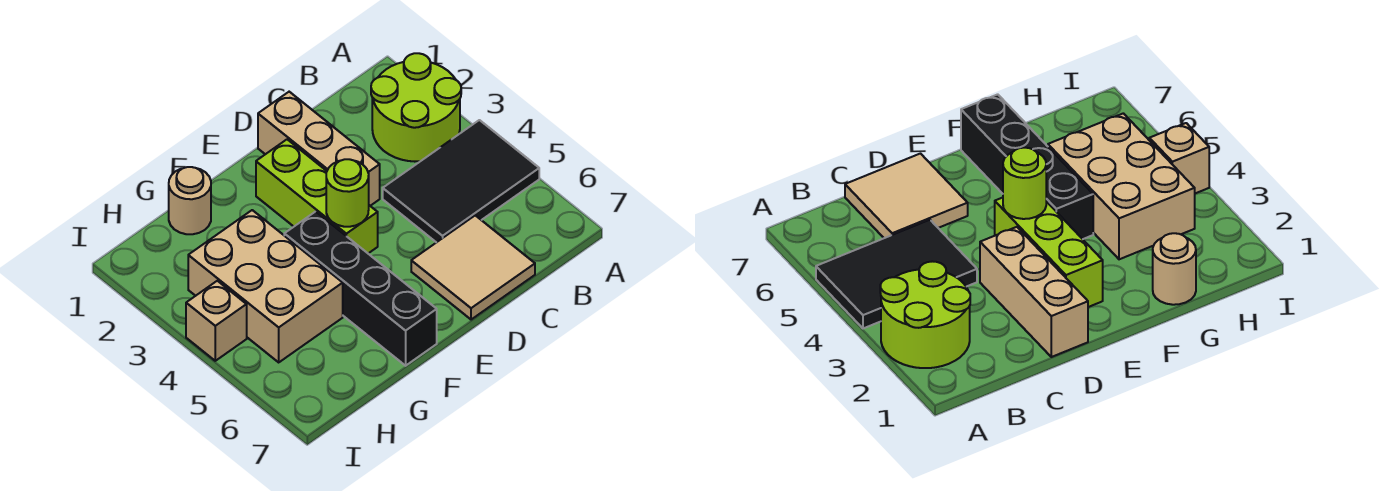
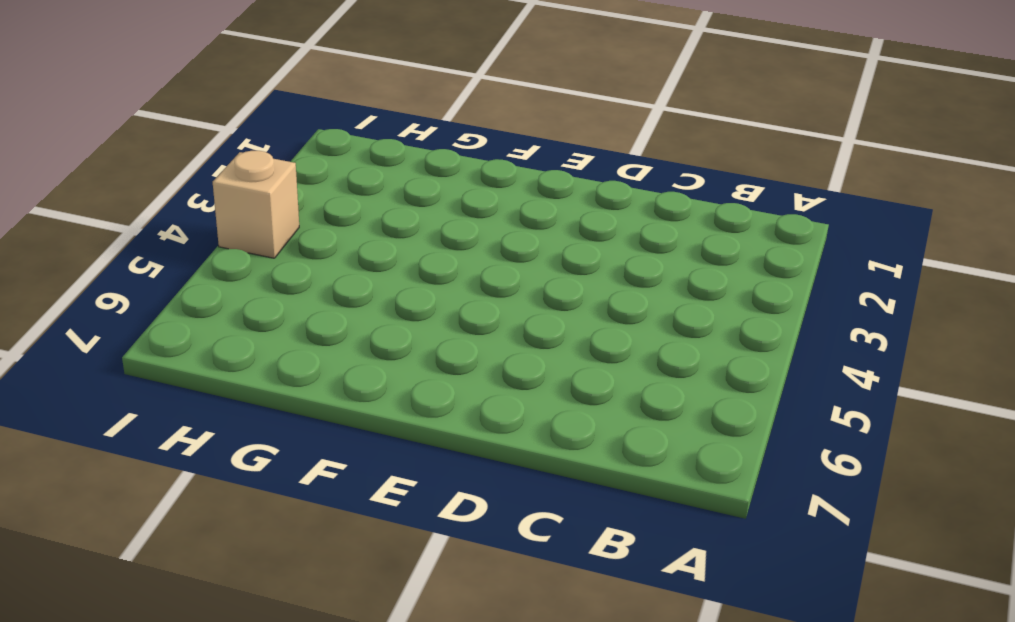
none -> lime round brick A2:B3 level 1
none -> black tile A4:C5 level 1

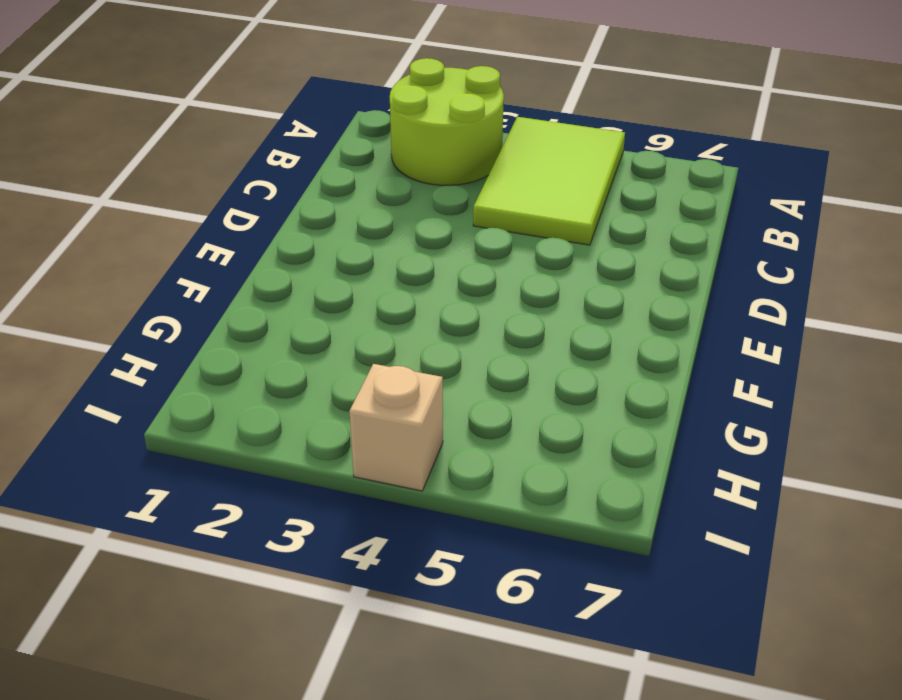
lime tile A4:C5 level 1 -> black tile A4:C5 level 1
none -> tan tile C6:D7 level 1
none -> tan brick D1:D3 level 1

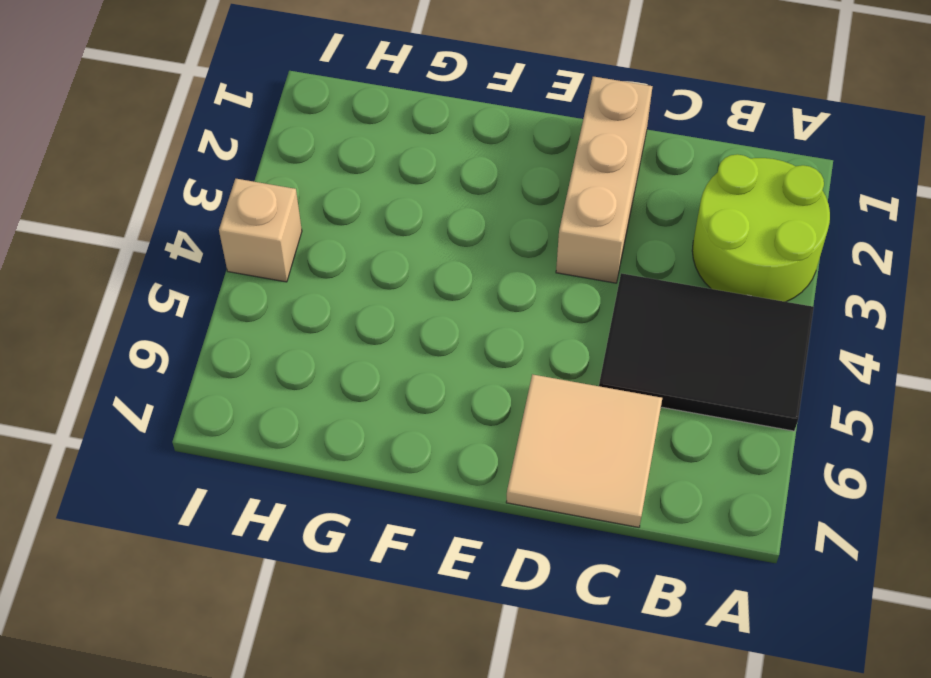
none -> lime brick E2:E4 level 1
none -> black brick F4:F7 level 1

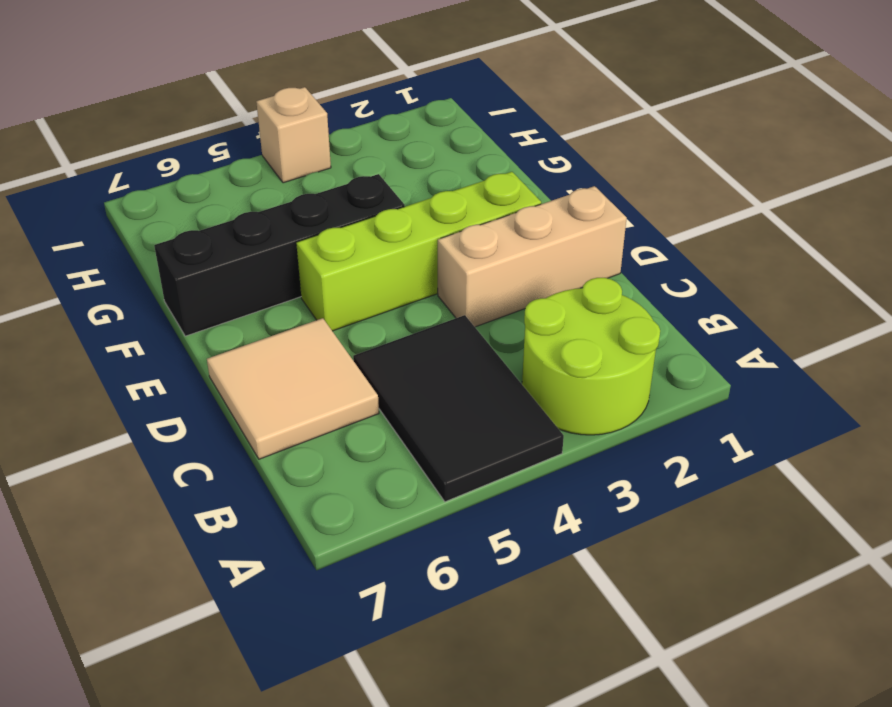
lime brick E2:E5 level 1 -> lime brick E2:E4 level 1
none -> tan round brick G1 level 1
none -> tan brick G3:H5 level 1

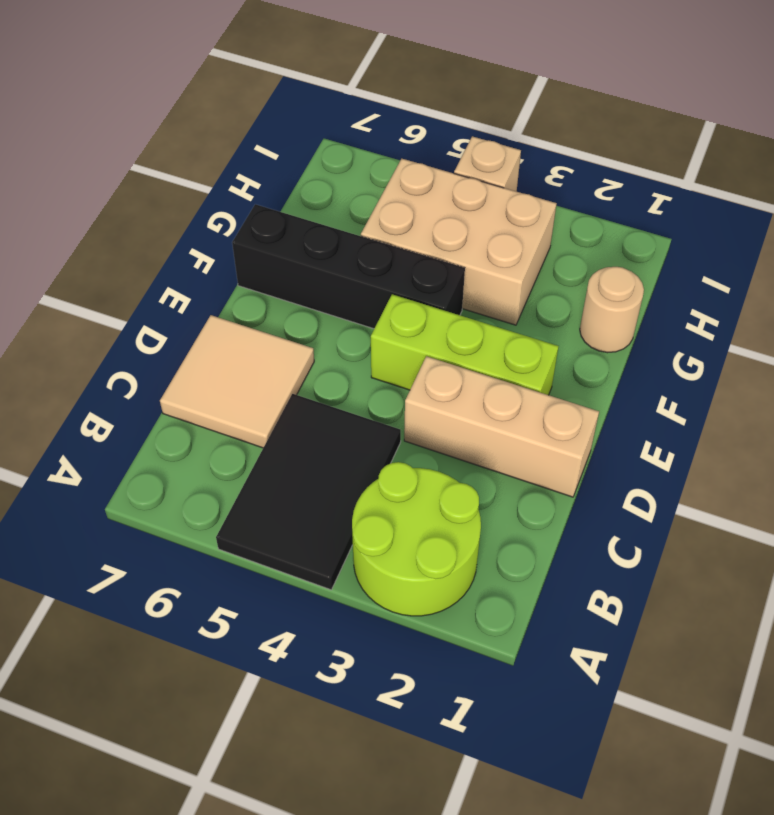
none -> lime round brick E4 level 2

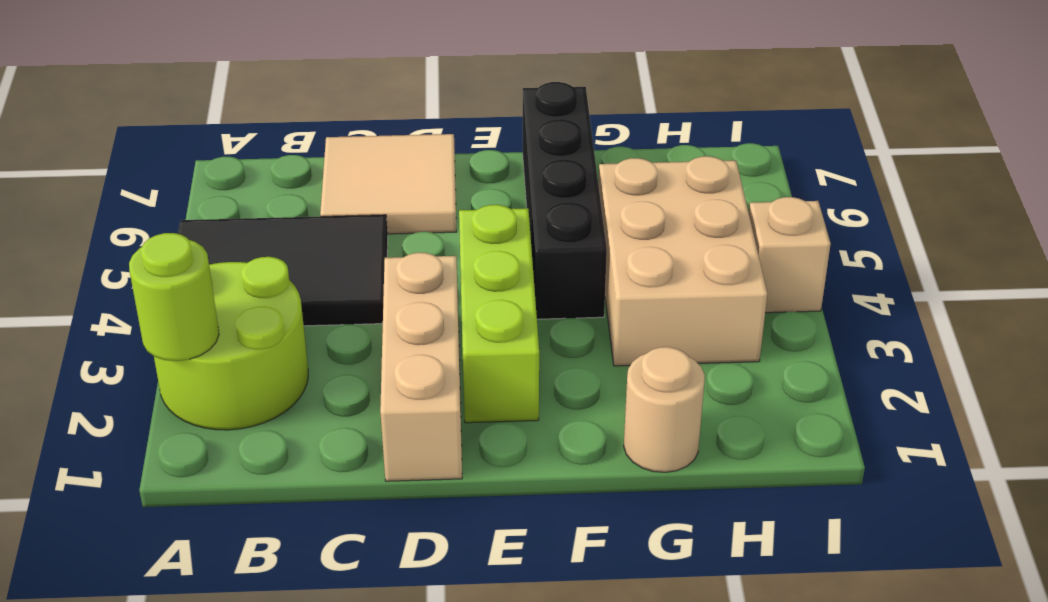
lime round brick A2 level 2 -> lime round brick E4 level 2

